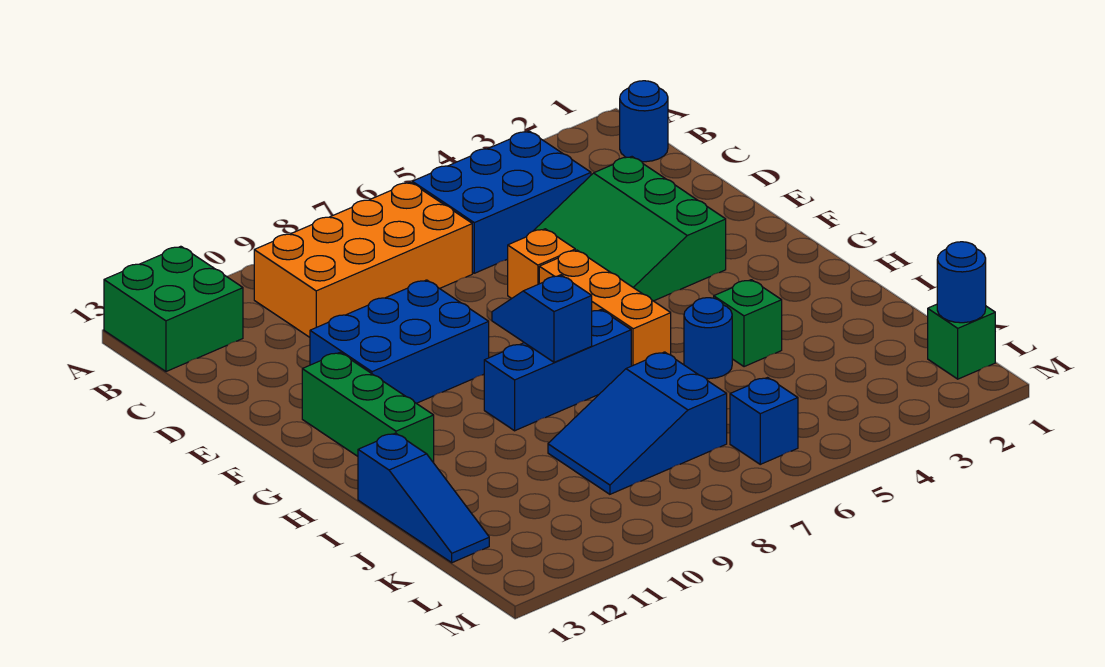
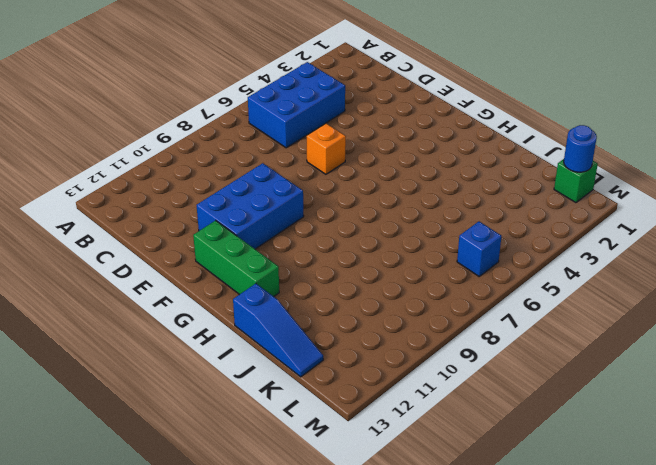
none -> green brick A12:B13 level 1
none -> blue round brick B1 level 1
none -> orange brick B7:C10 level 1

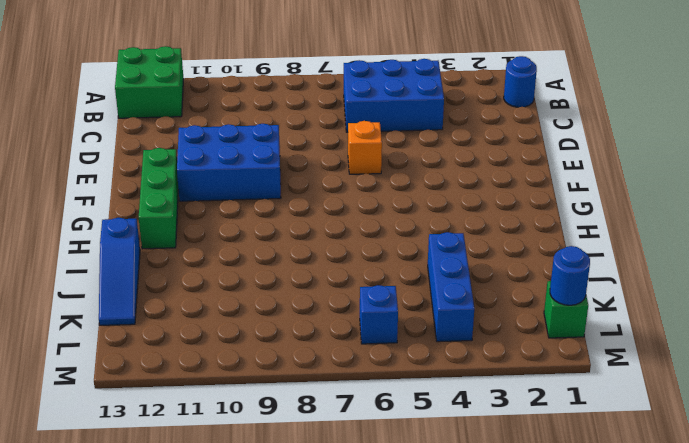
blue brick J4:L4 level 1 -> blue brick H7:H9 level 1
none -> orange brick B7:C10 level 1
none -> green slope D3:F5 level 1 top 3
none -> orange brick F6:H6 level 1

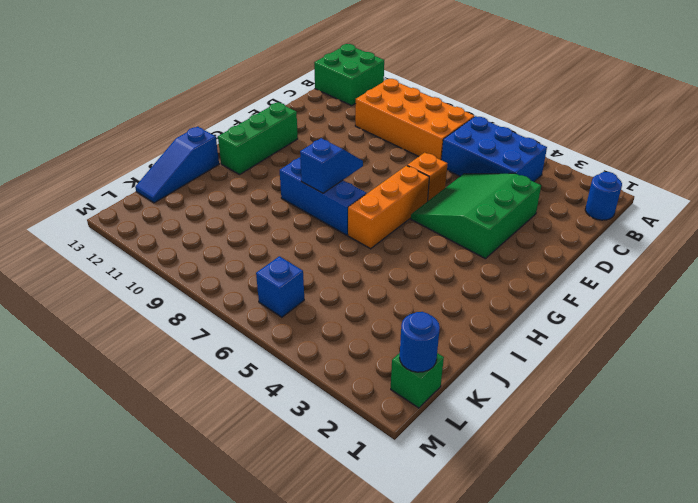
none -> blue brick E9:F11 level 1
none -> green brick I4 level 1
none -> blue round brick I5 level 1

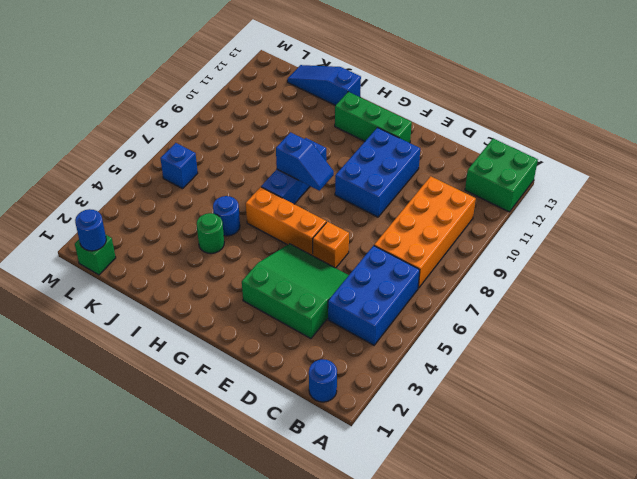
green round brick I4 level 1 -> green brick I4 level 1
none -> blue slope J7:K9 level 1 top 7

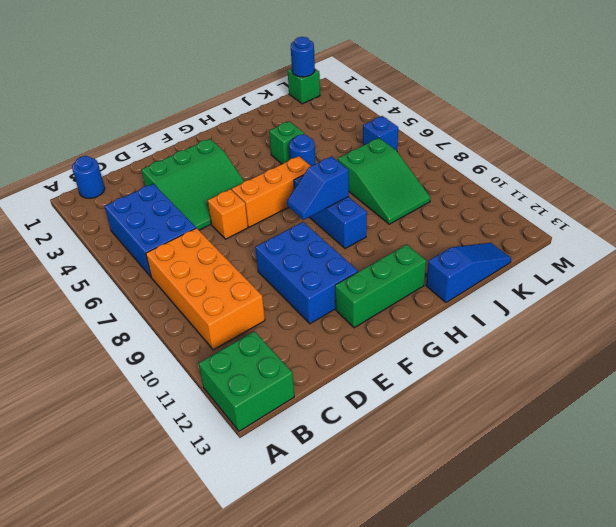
green slope J7:K9 level 1 top 7 -> blue slope J7:K9 level 1 top 7

